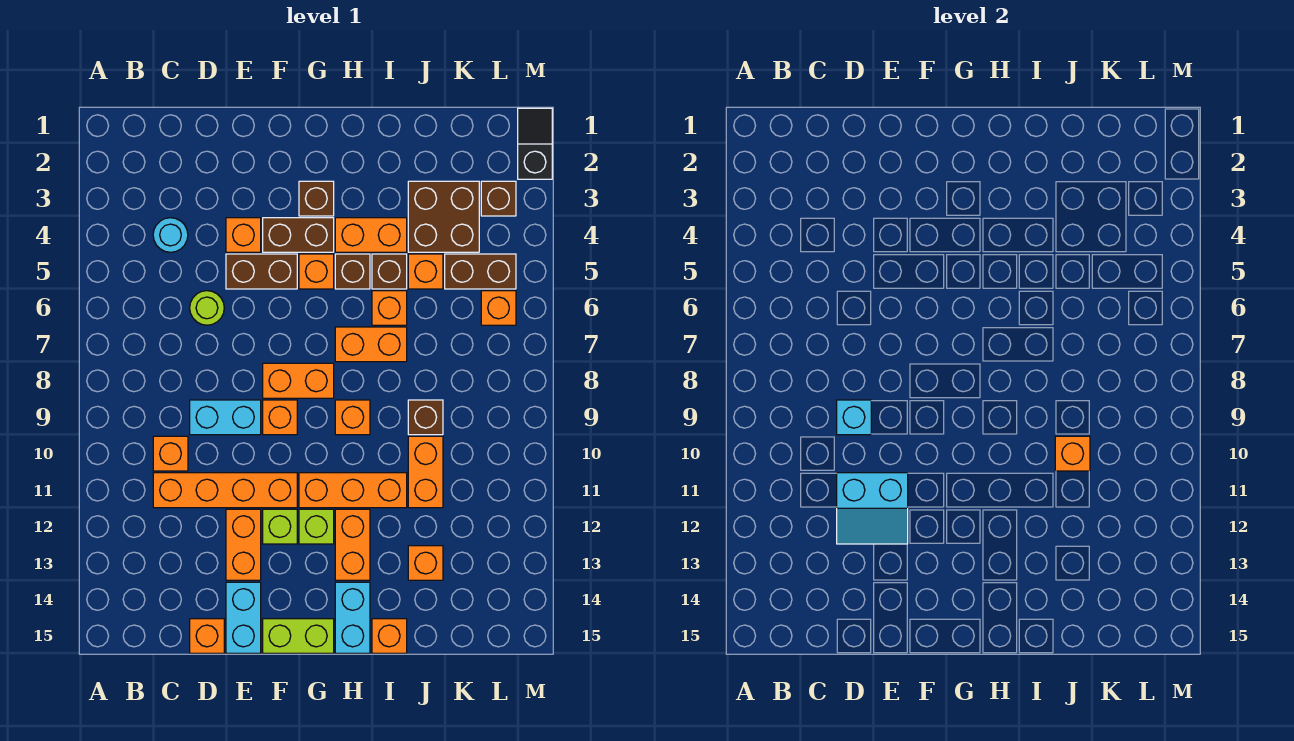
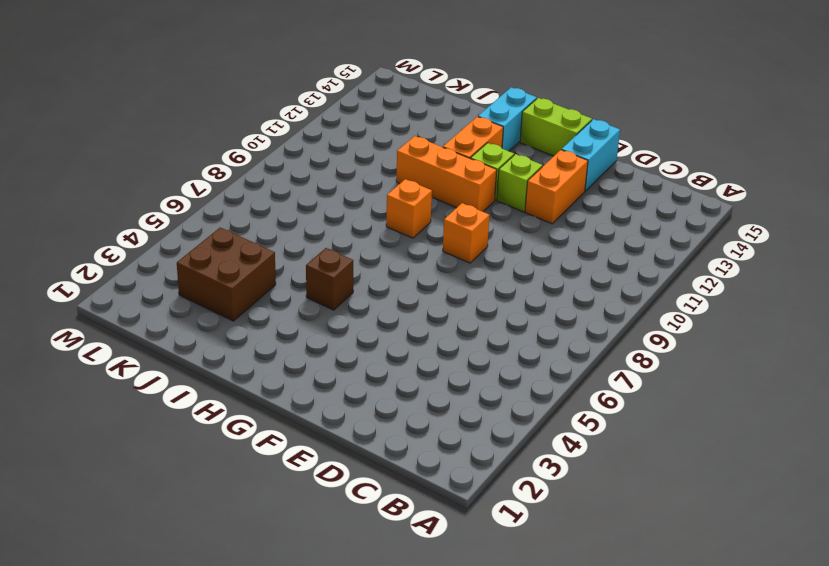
none -> cyan round brick C4 level 1
none -> orange brick C10 level 1
none -> orange brick C11:F11 level 1
none -> lime round brick D6 level 1

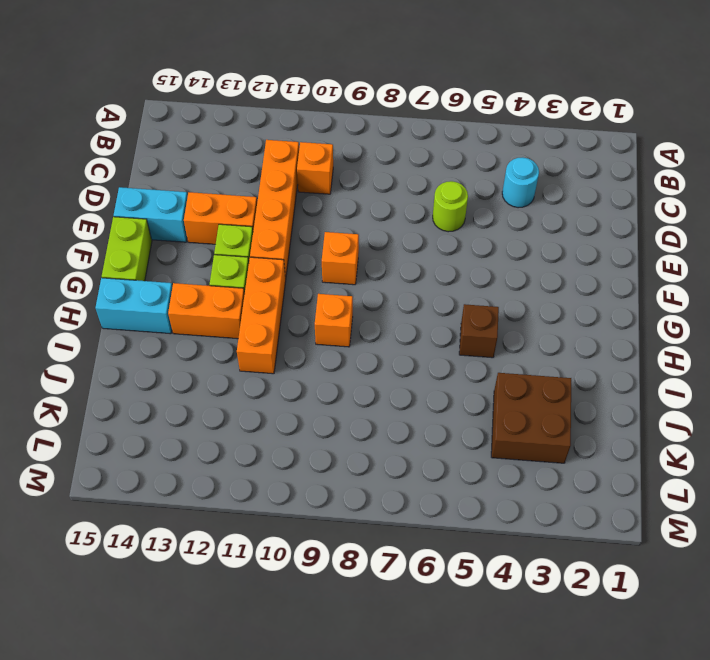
none -> cyan brick D9:E9 level 1
none -> orange brick D15 level 1
none -> orange brick E4 level 1
none -> brown brick E5:F5 level 1

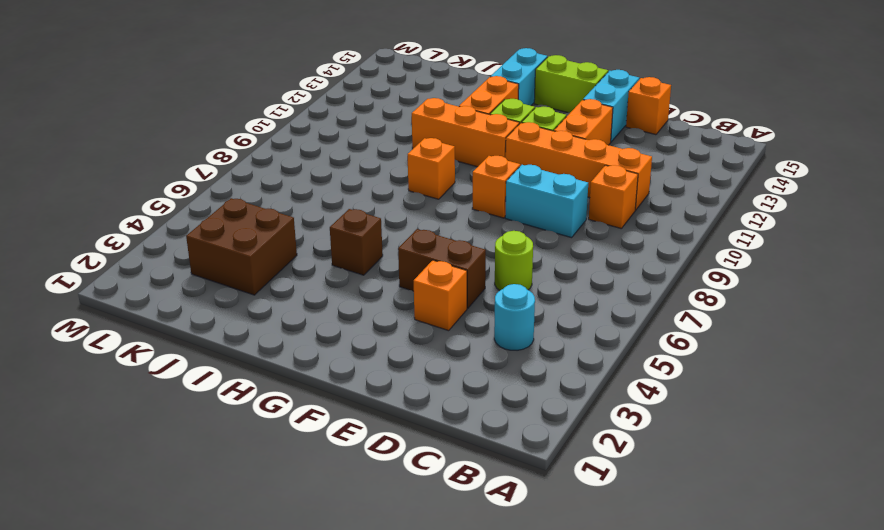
none -> brown brick F4:G4 level 1
none -> orange brick F8:G8 level 1
none -> brown brick G3 level 1
none -> orange brick G5 level 1

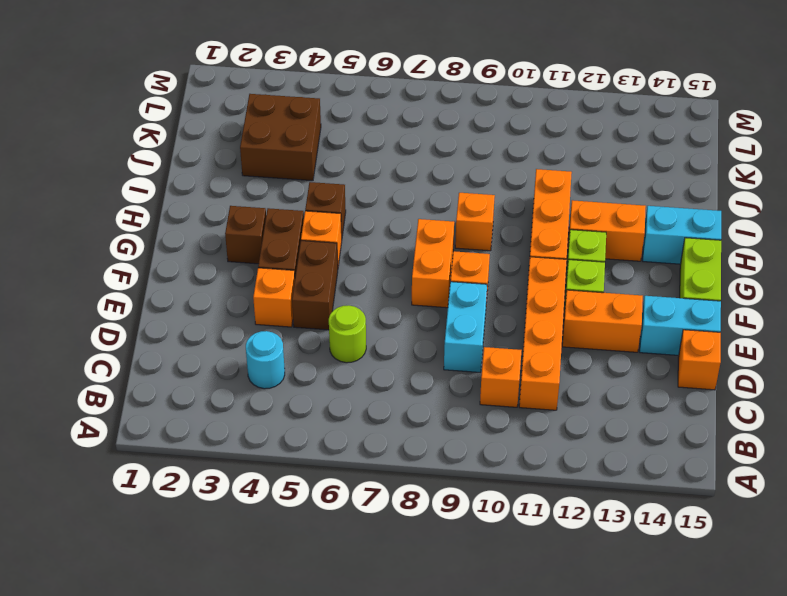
none -> orange brick H4:I4 level 1
none -> orange brick H7:I7 level 1
none -> brown brick I5 level 1
none -> orange brick I6 level 1

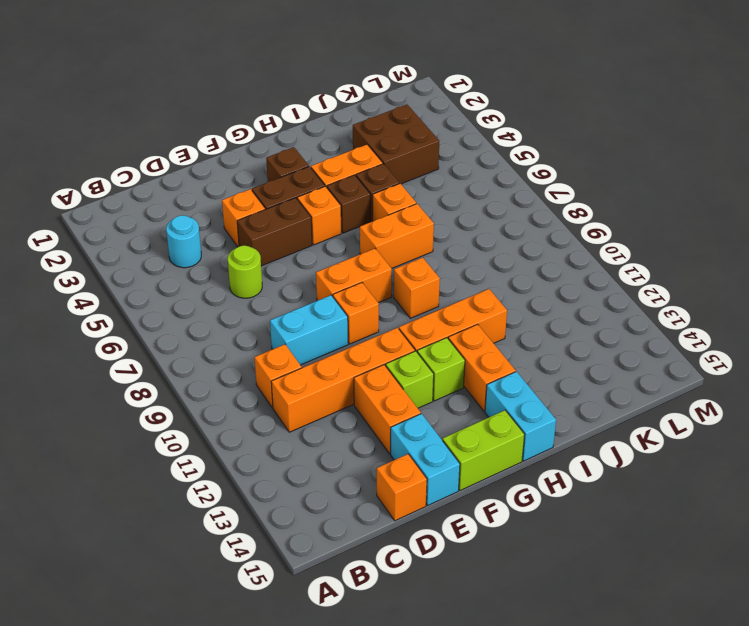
none -> orange brick I15 level 1
none -> orange brick J5 level 1
none -> brown brick J9 level 1
none -> orange brick J10:J11 level 1

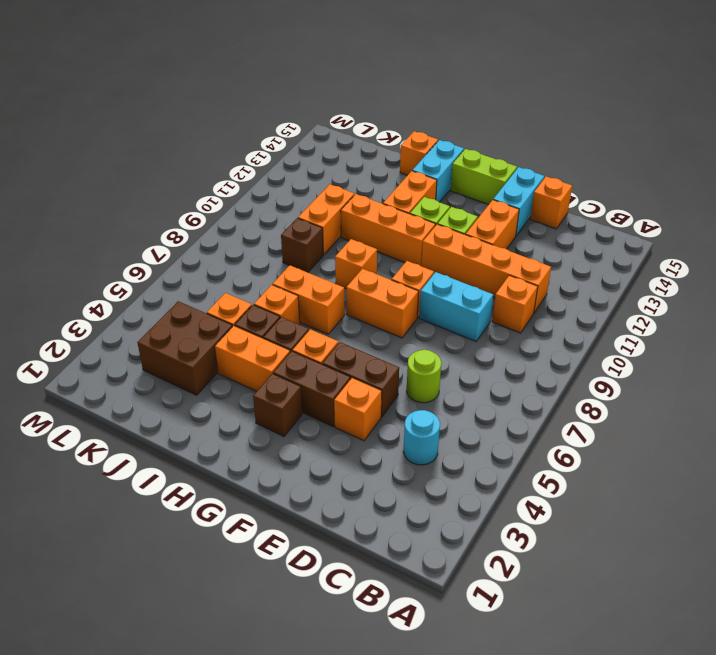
none -> orange brick J13 level 1
none -> brown brick K5:L5 level 1
none -> brown brick L3 level 1
none -> orange brick L6 level 1

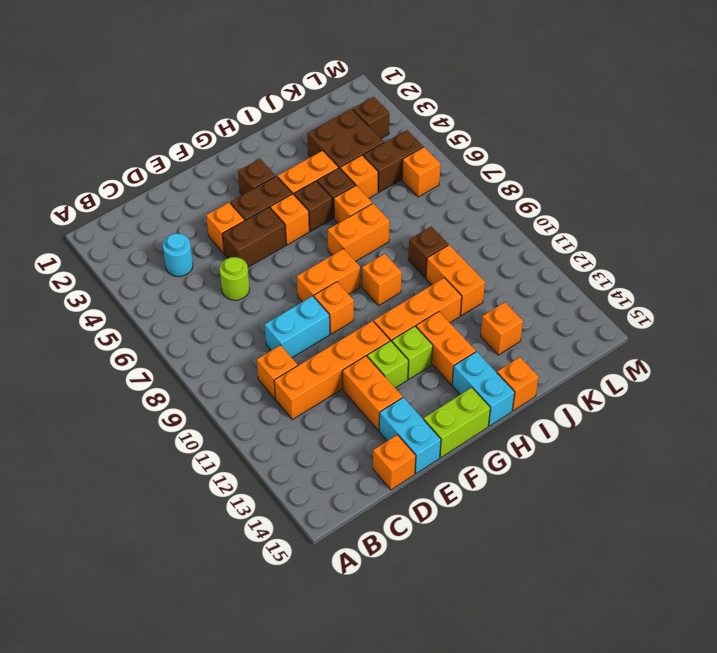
none -> black slope M1:M2 level 1 top 2
none -> cyan brick D9 level 2
none -> cyan slope D11:E12 level 2 top 11
none -> orange brick J10 level 2

